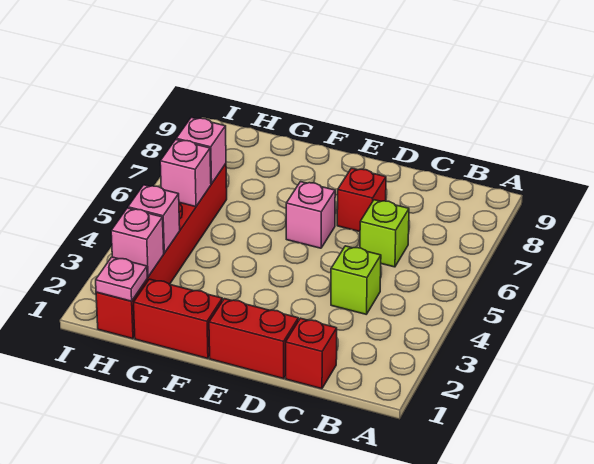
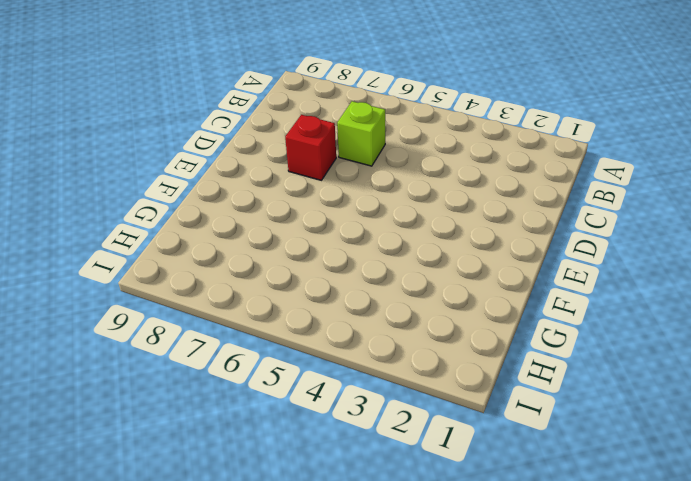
none -> red brick C1 level 1
none -> lime brick C4 level 1
none -> red brick D1:E1 level 1

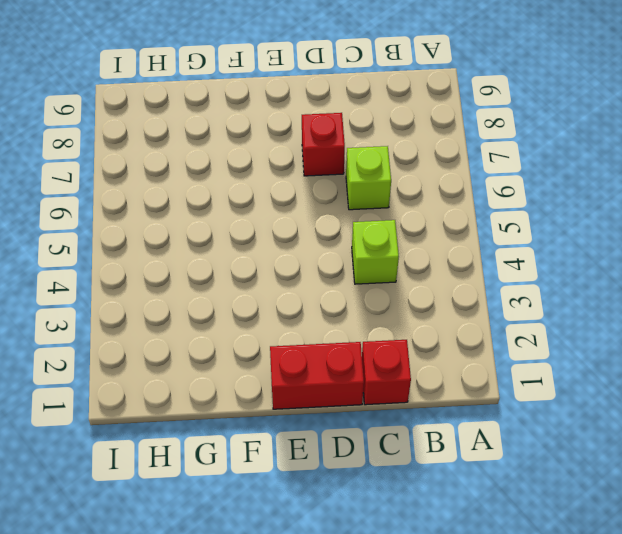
none -> pink brick E6 level 1
none -> red brick F1:G1 level 1
none -> red brick H1:H6 level 1

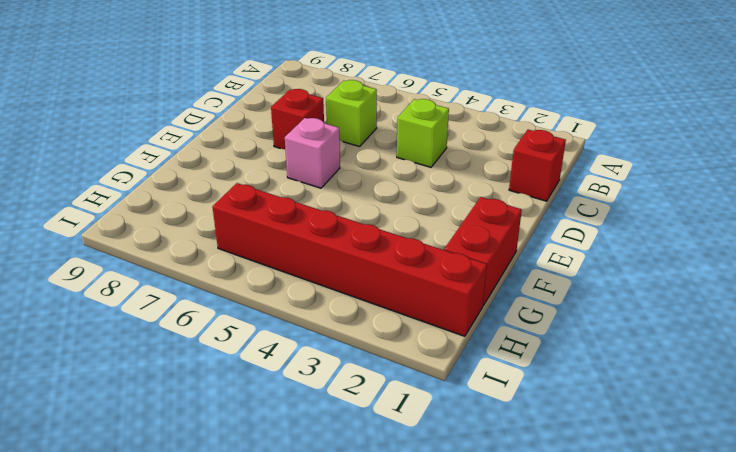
none -> red brick D1:E1 level 1
none -> pink plate H1 level 2
none -> pink brick H2 level 2

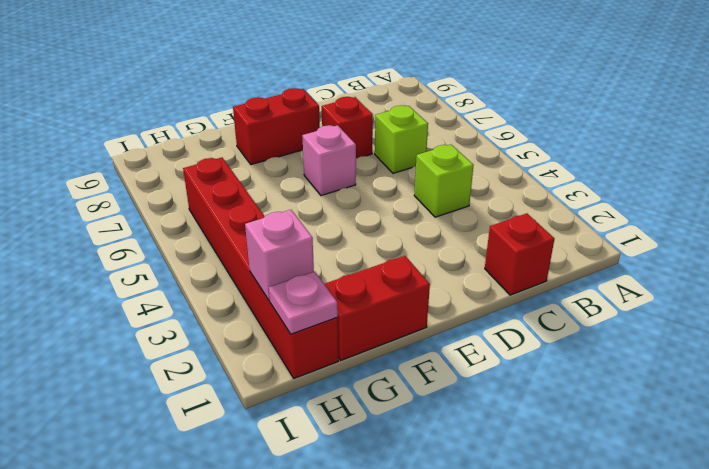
red brick E8:F8 level 1 -> red brick D1:E1 level 1
none -> pink brick H3 level 2
none -> pink brick H5 level 2
none -> pink brick H6 level 2

